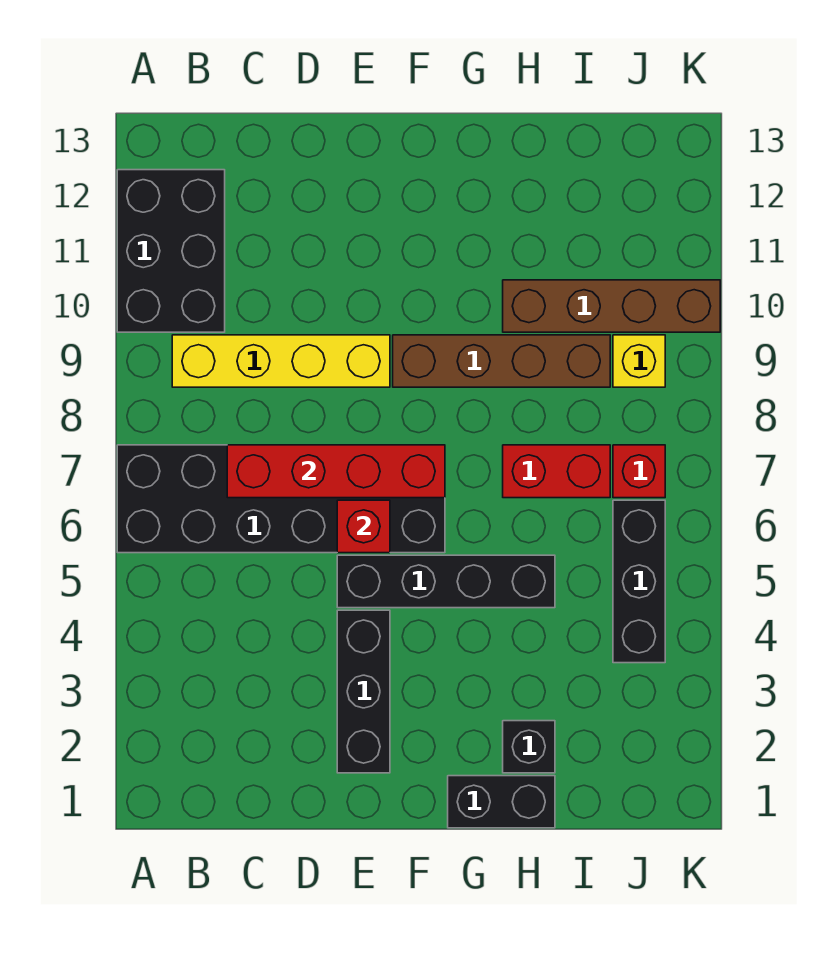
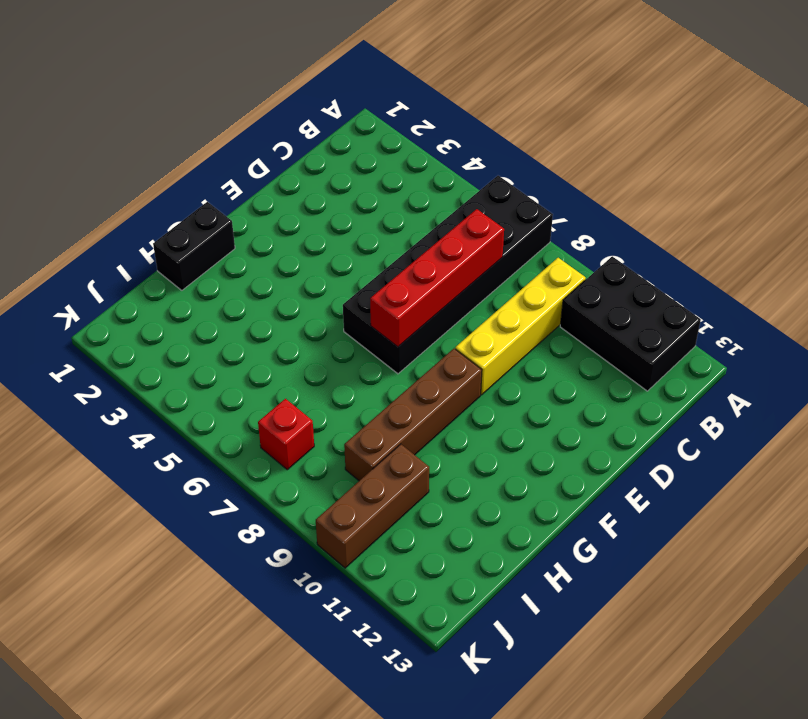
brown brick I10:K10 level 1 -> brown brick H10:K10 level 1
none -> black brick E2:E4 level 1
none -> black brick E5:H5 level 1
none -> black brick H2 level 1

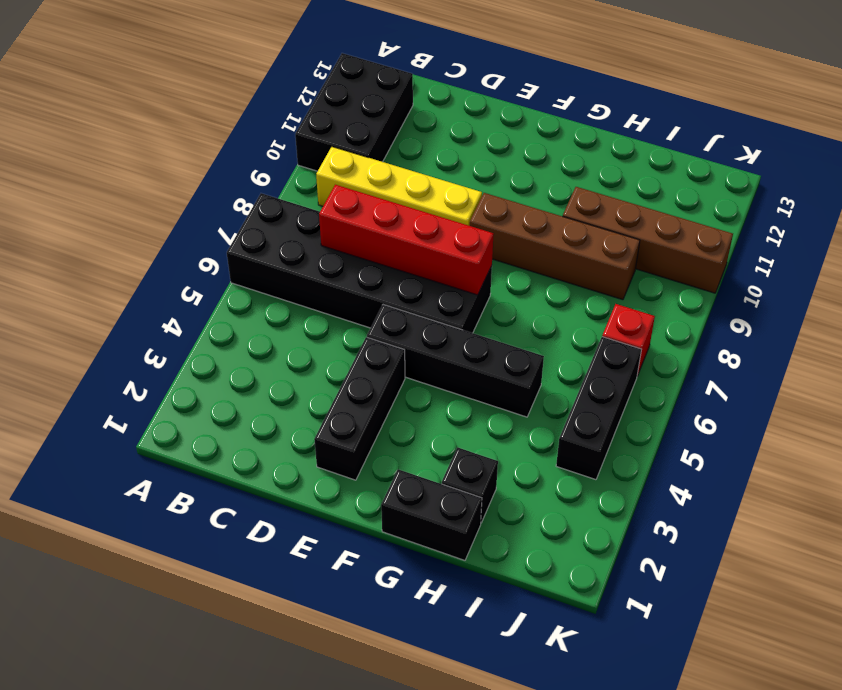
none -> red brick H7:I7 level 1
none -> yellow brick J9 level 1
none -> red brick E6 level 2

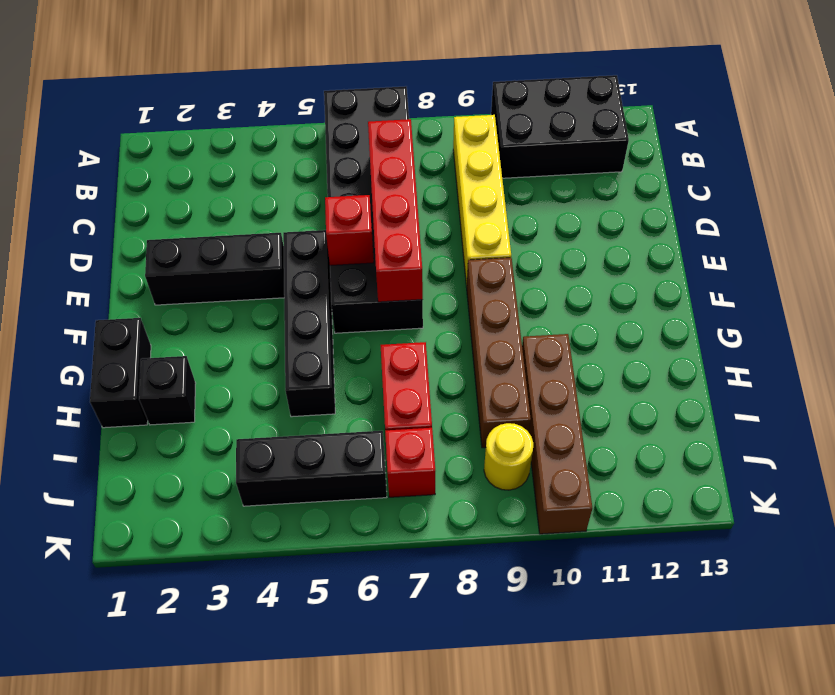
yellow round brick J9 level 1 -> yellow brick J9 level 1

